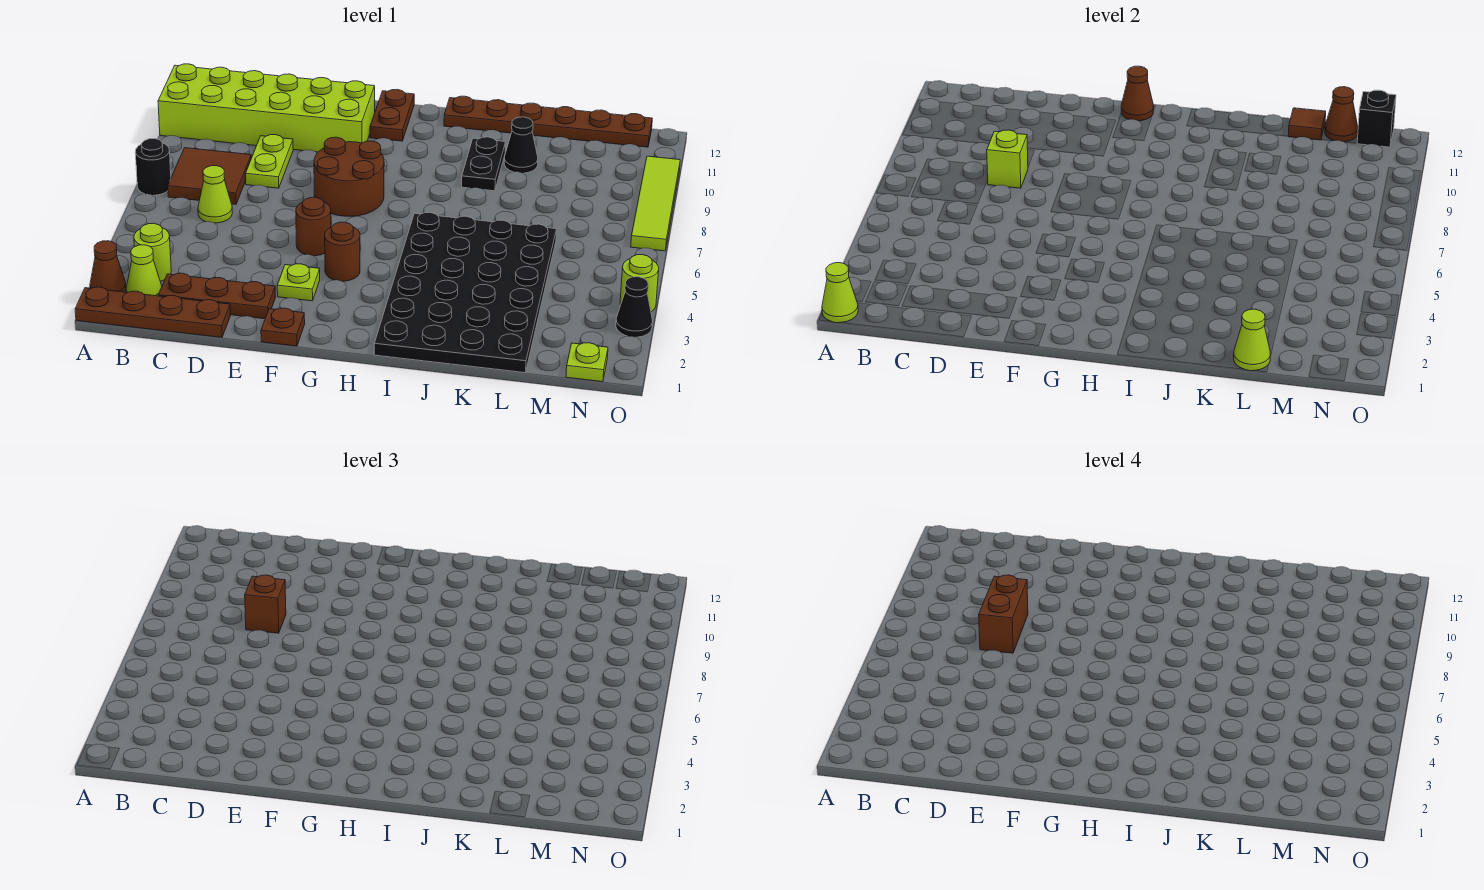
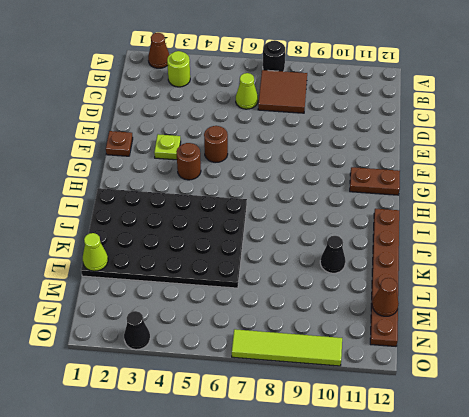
none -> brown plate A1:D1 level 1
none -> lime brick A10:F11 level 1
none -> lime cone B2 level 1
none -> brown plate C2:E2 level 1

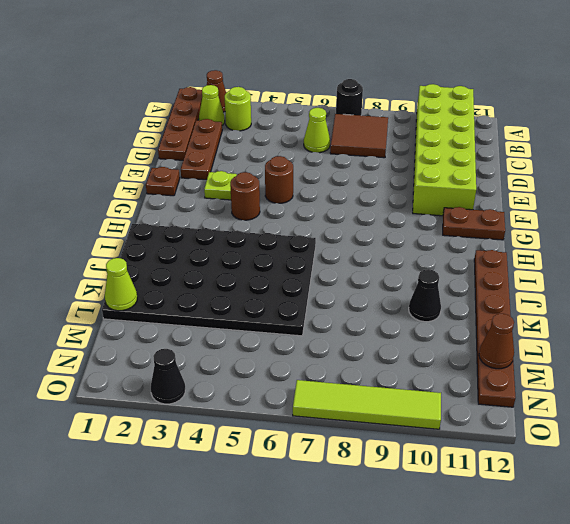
none -> lime plate D8:D9 level 1
none -> brown round brick F7:G8 level 1
none -> black plate J9:J10 level 1
none -> lime plate N1 level 1

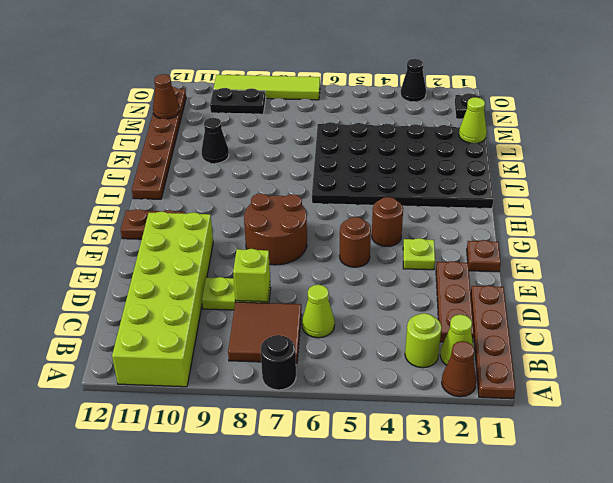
black plate N1 level 1 -> lime plate N1 level 1
black plate N9:N10 level 1 -> black plate J9:J10 level 1
none -> lime round brick O4 level 1
none -> lime cone A1 level 2
none -> brown cone G12 level 2
none -> brown tile L12 level 2

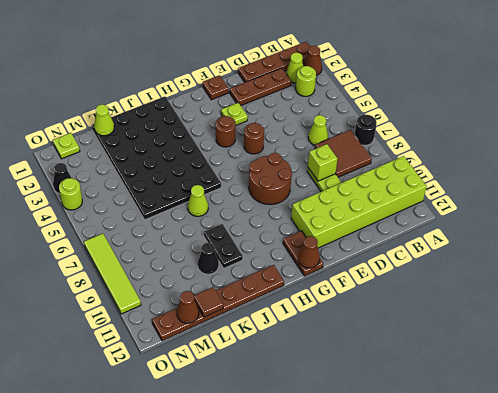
lime cone J7 level 1 -> lime cone A1 level 2
none -> black brick N12 level 2
none -> brown brick D8 level 3
none -> brown brick D7:D8 level 4

